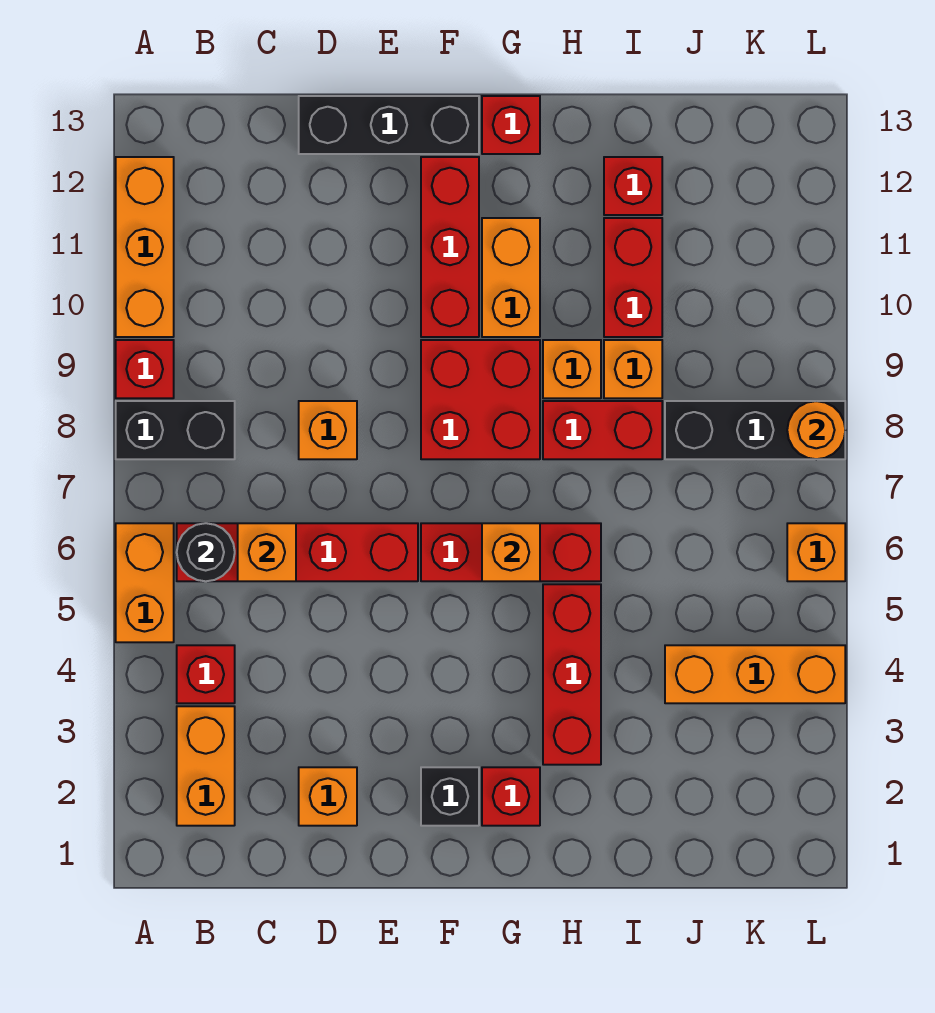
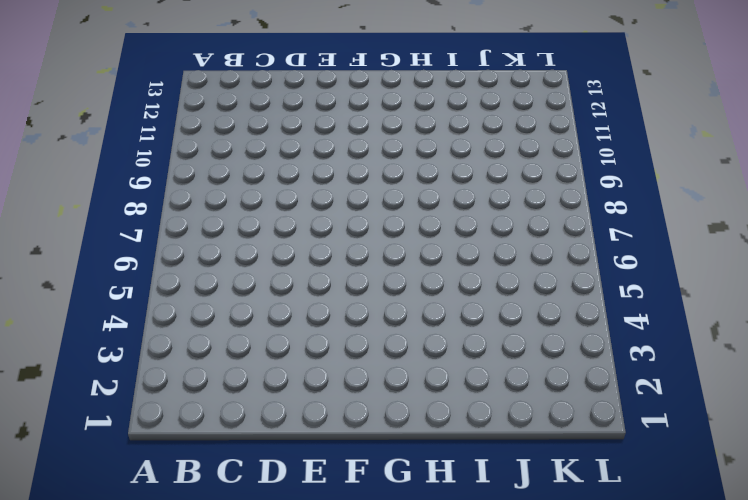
none -> orange brick A5:A6 level 1
none -> black brick A8:B8 level 1
none -> red brick A9 level 1
none -> orange brick A10:A12 level 1

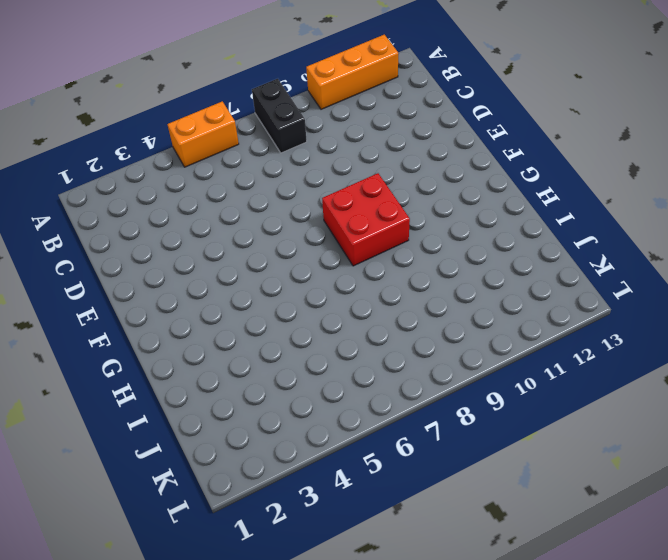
none -> red brick A9 level 1
none -> orange brick B2:B3 level 1
none -> red brick B4 level 1
none -> red brick B6:E6 level 1

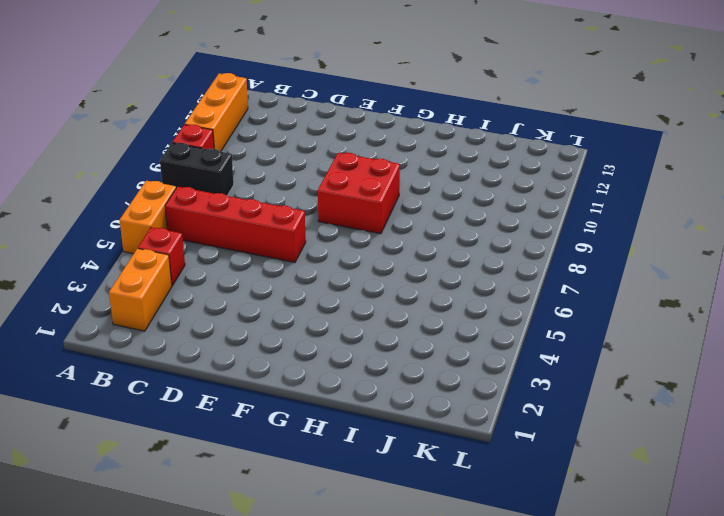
none -> orange brick D2 level 1
none -> orange brick D8 level 1
none -> black brick D13:F13 level 1
none -> black brick F2 level 1

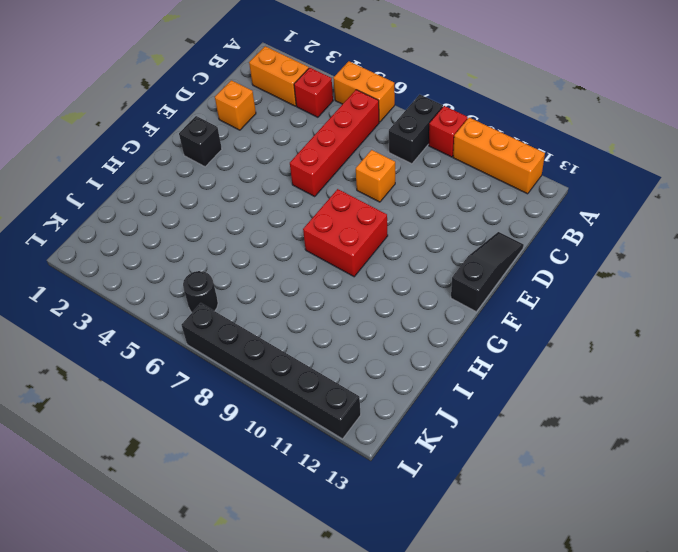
black slope D13:F13 level 1 top F -> black brick D13:F13 level 1
black round brick K6 level 1 -> black round brick B6 level 2
black brick L7:L12 level 1 -> black brick J8:L8 level 1
none -> red brick F6:H6 level 1
none -> red brick F10:F12 level 1
none -> red brick G2 level 1
none -> orange brick G10:G11 level 1

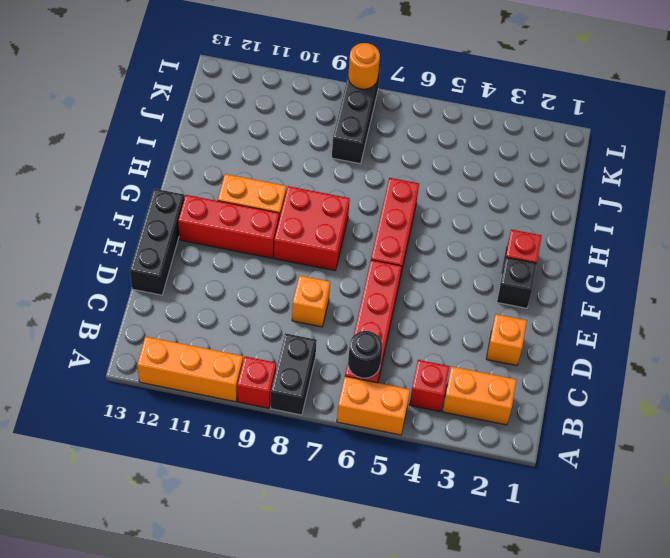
none -> red brick G13 level 1
none -> red brick H3:H5 level 1
none -> red brick H8:I8 level 1
none -> orange brick H9 level 1

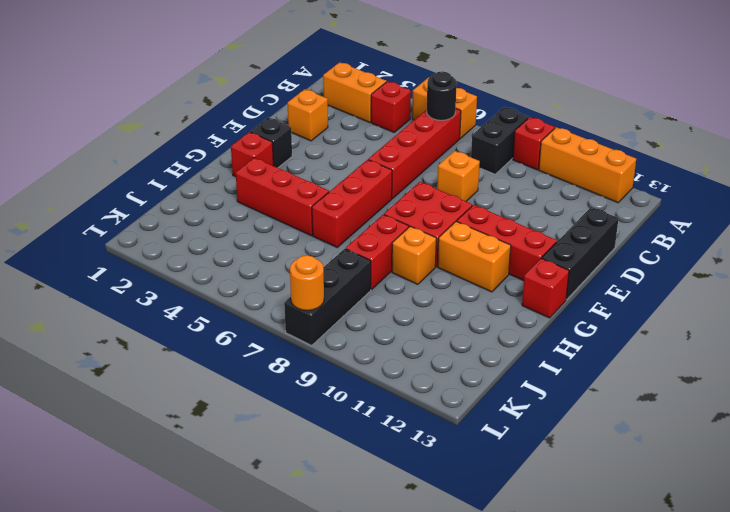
none -> orange brick I9 level 1
none -> red brick I10:I11 level 1
none -> red brick I12 level 1
none -> orange brick J4:L4 level 1

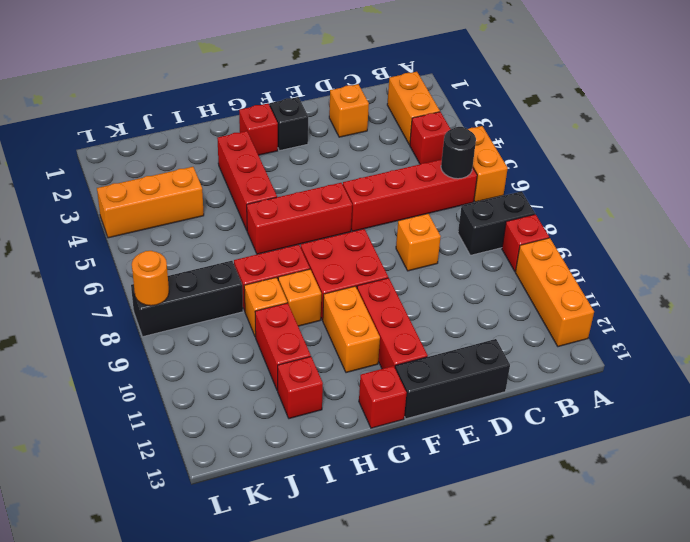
none -> orange brick L6 level 1
none -> orange brick C6 level 2
none -> orange brick G6 level 2

